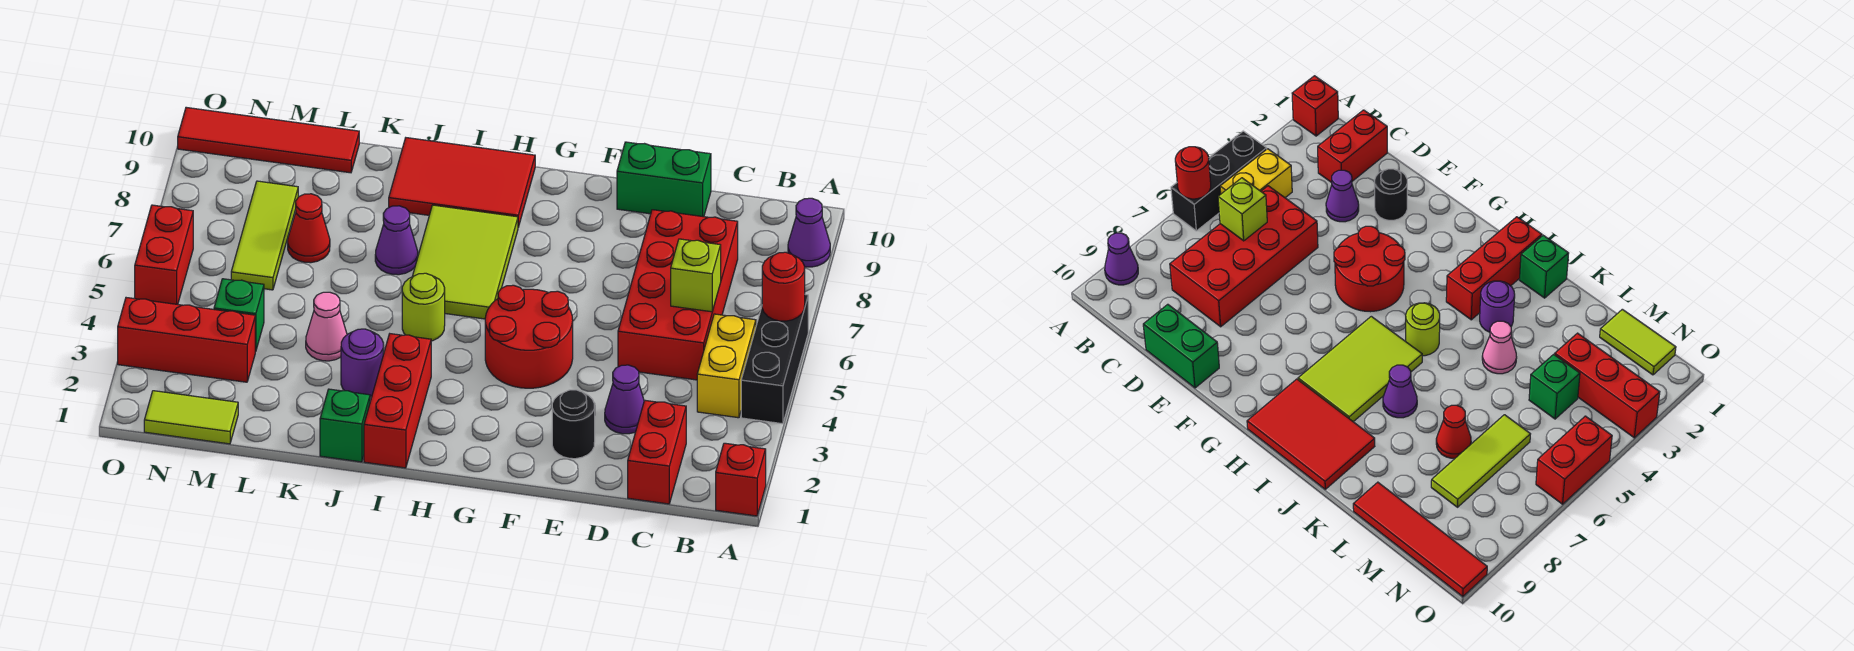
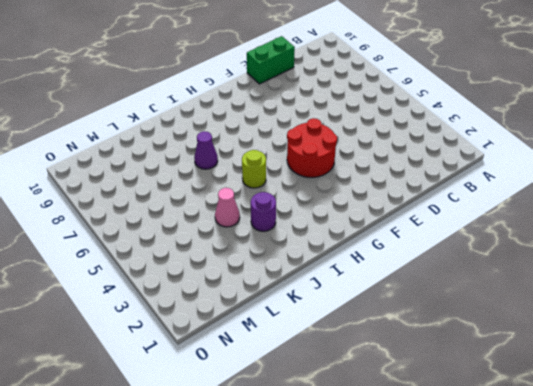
none -> red brick A1 level 1
none -> black brick A4:A6 level 1
none -> purple cone A9 level 1

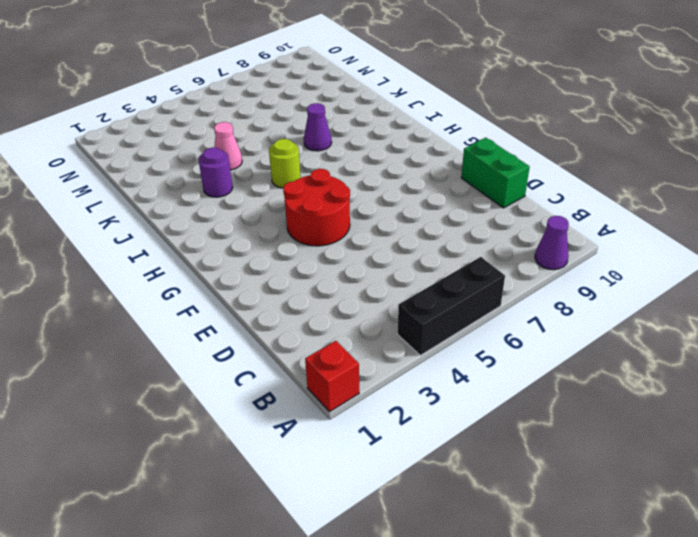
none -> yellow brick B4:B5 level 1
none -> red brick C1:C2 level 1
none -> red brick C5:D8 level 1

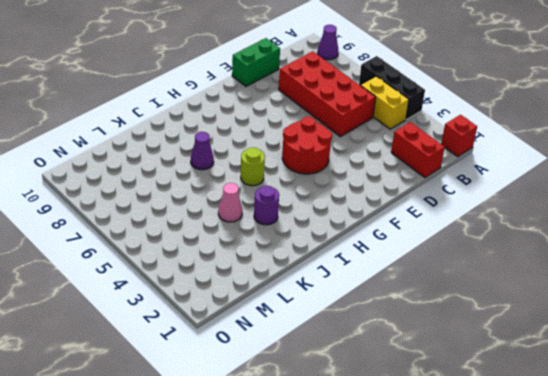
none -> purple cone D3 level 1
none -> black round brick E2 level 1
none -> lime tile H6:I8 level 1

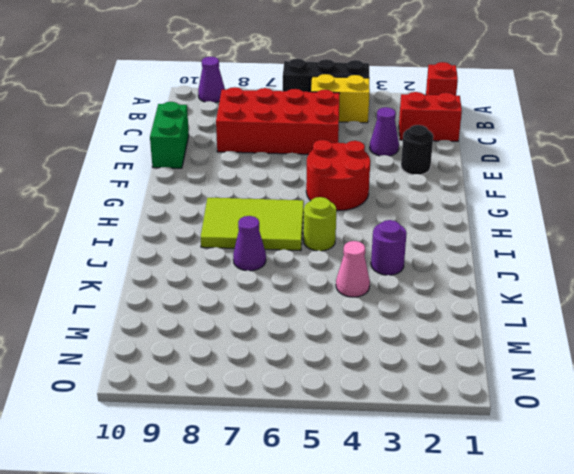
none -> red tile H9:J10 level 1
none -> red brick I1:I3 level 1
none -> green brick J1 level 1

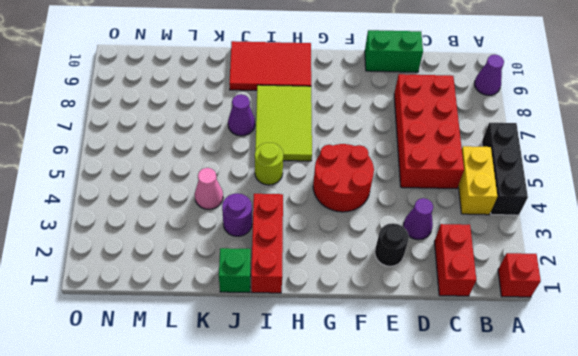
none -> red cone L7 level 1
none -> red tile L10:O10 level 1
none -> lime tile M1:N1 level 1

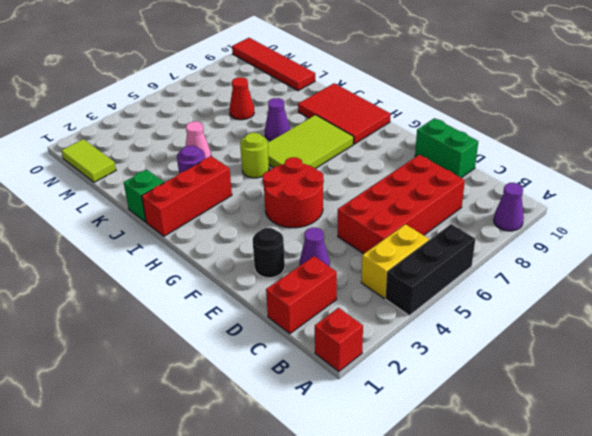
none -> red brick M3:O3 level 1
none -> green brick M4 level 1
none -> lime tile M6:M8 level 1

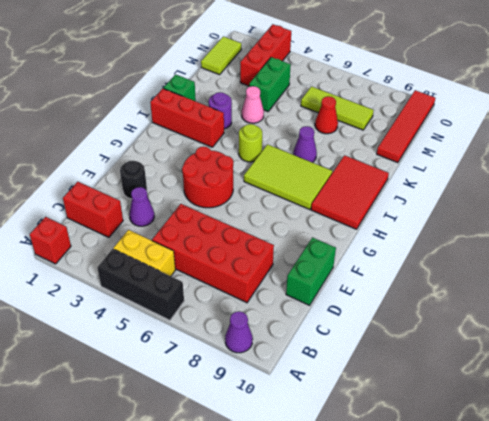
green brick L4:M4 level 1 -> green brick M4 level 1
none -> red brick O5:O6 level 1
none -> red round brick A6 level 2
none -> lime brick C6 level 2

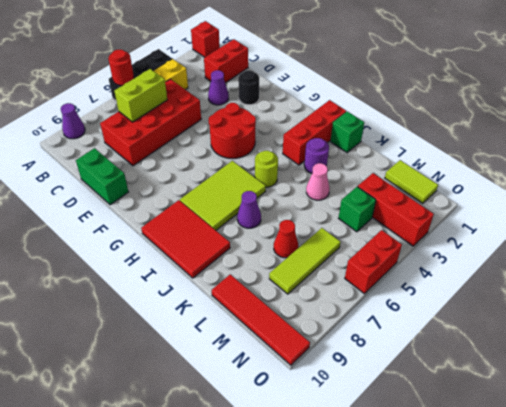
lime brick C6:C7 level 2 -> lime brick C6 level 2

